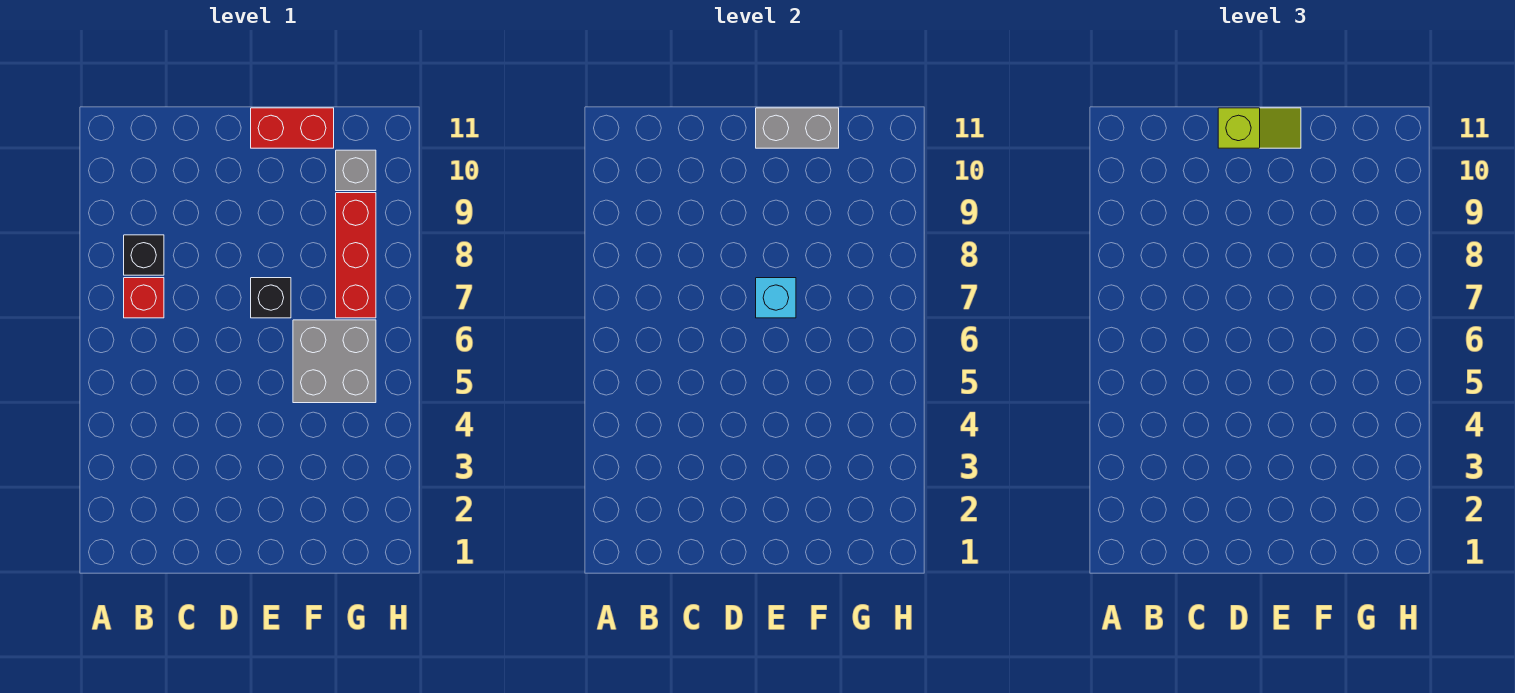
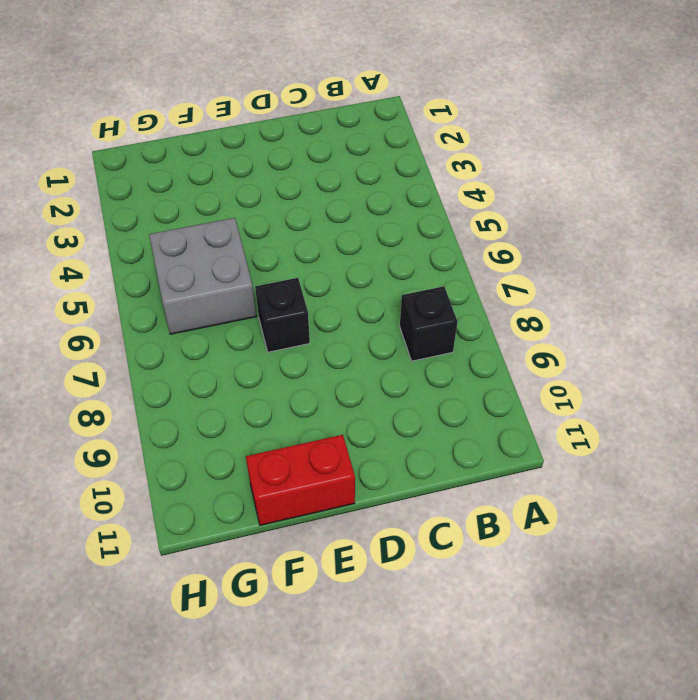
none -> red brick B7 level 1
none -> red brick G7:G9 level 1

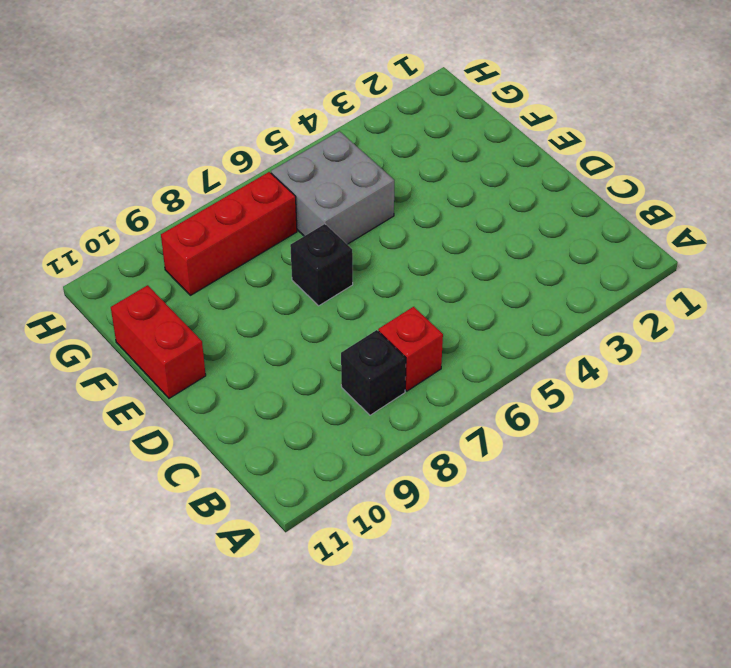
none -> grey brick G10 level 1
none -> cyan brick E7 level 2

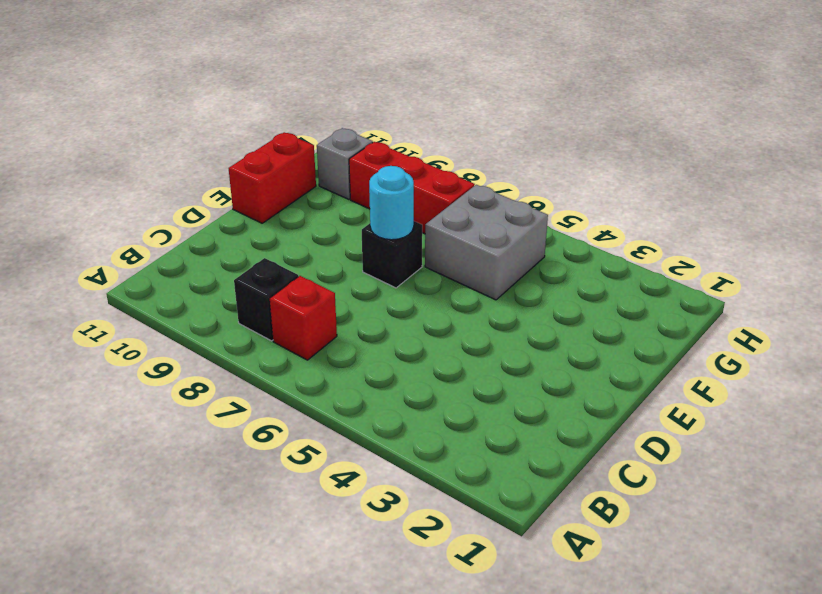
cyan round brick E7 level 2 -> cyan brick E7 level 2
none -> grey brick E11:F11 level 2
none -> lime slope D11:E11 level 3 top D

